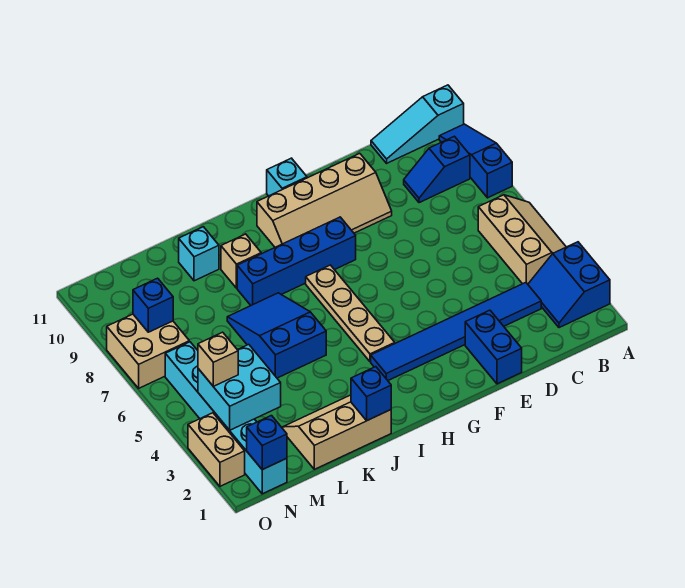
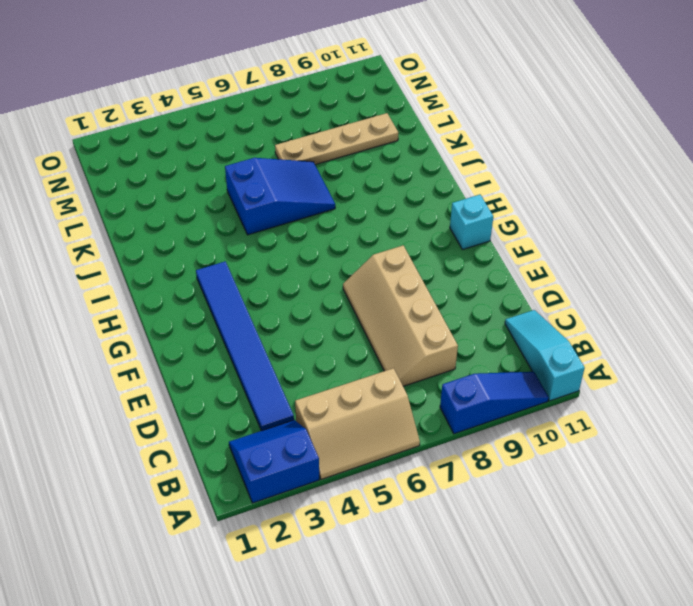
tan slope C7:F8 level 1 top 8 -> tan slope E9:H10 level 1 top 10
tan plate L7:L10 level 1 -> tan plate H4:H7 level 1
none -> blue slope B9:C9 level 1 top B
none -> blue brick E1:E2 level 1
none -> blue brick G8:J8 level 1

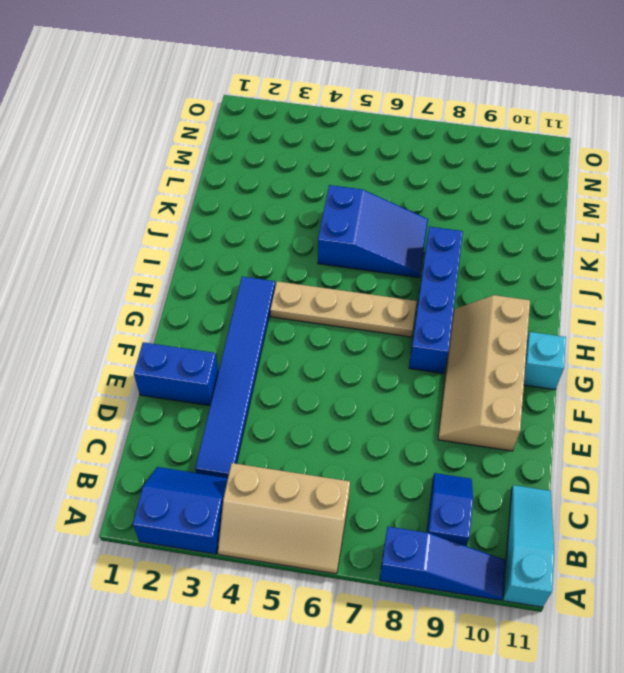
none -> tan slope J1:L2 level 1 top 1
none -> tan brick J9 level 1
none -> cyan brick K10 level 1

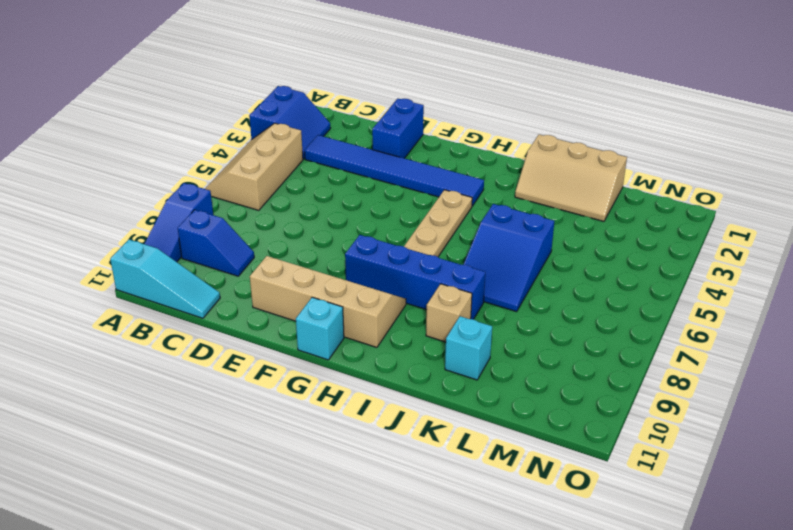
none -> cyan brick N1:N6 level 1
none -> tan brick N7:O8 level 1
none -> tan brick O2:O3 level 1

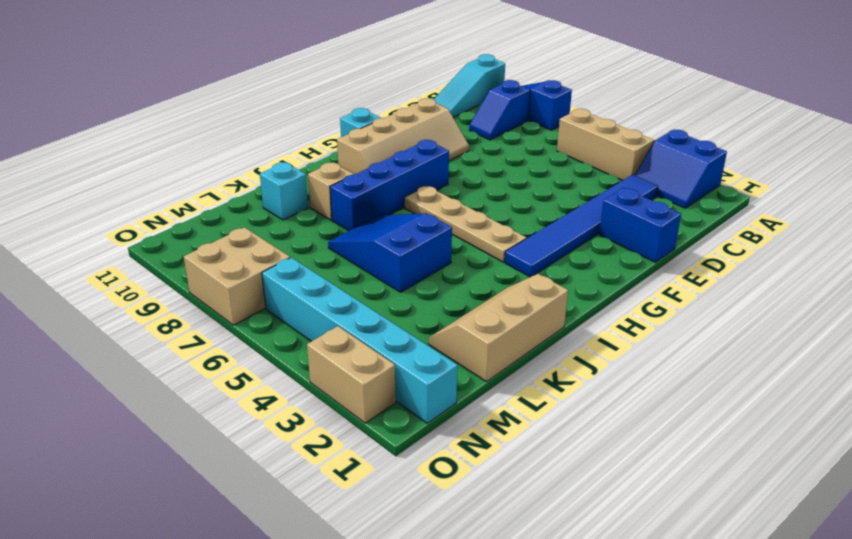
none -> blue brick J1 level 2
none -> cyan brick M3:N4 level 2
none -> blue brick N1 level 2

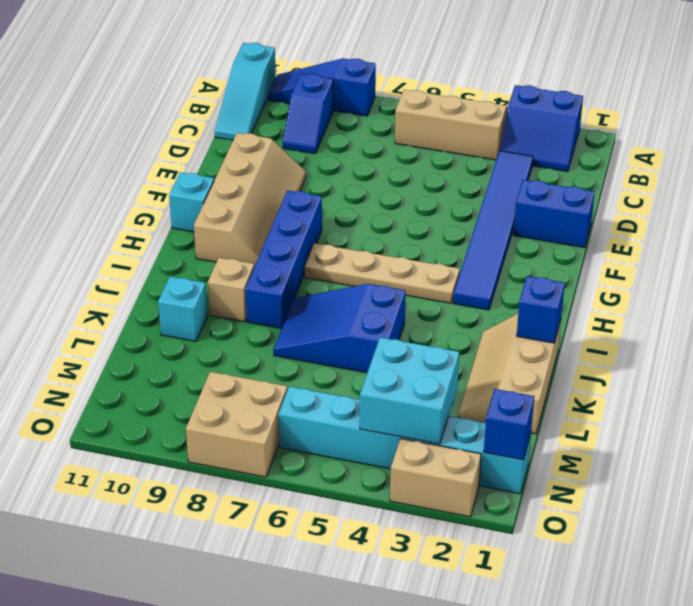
none -> blue brick N8 level 2
none -> tan brick N4 level 3

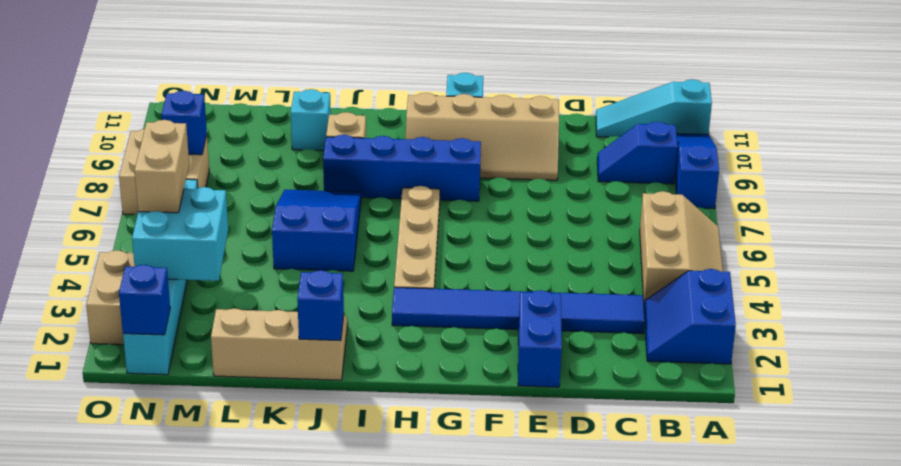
tan brick N4:N5 level 3 -> tan brick N4 level 3

